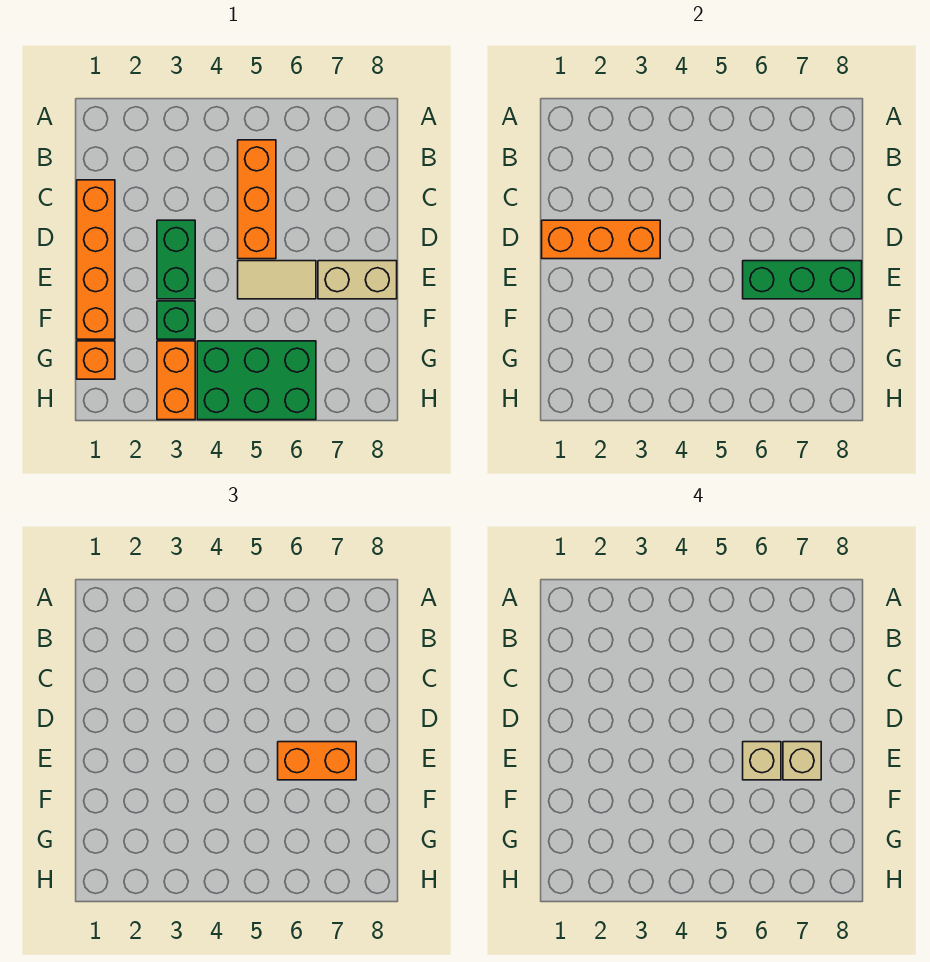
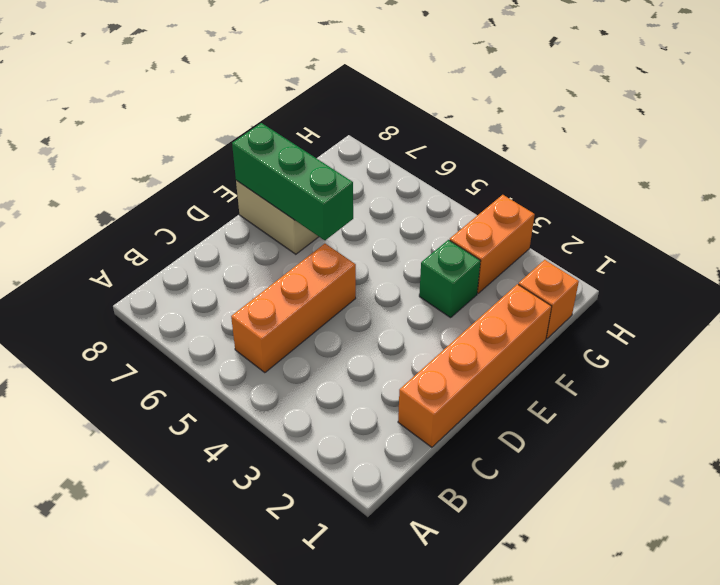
none -> green brick D3:E3 level 1
none -> tan tile E5:E6 level 1
none -> green brick G4:H6 level 1

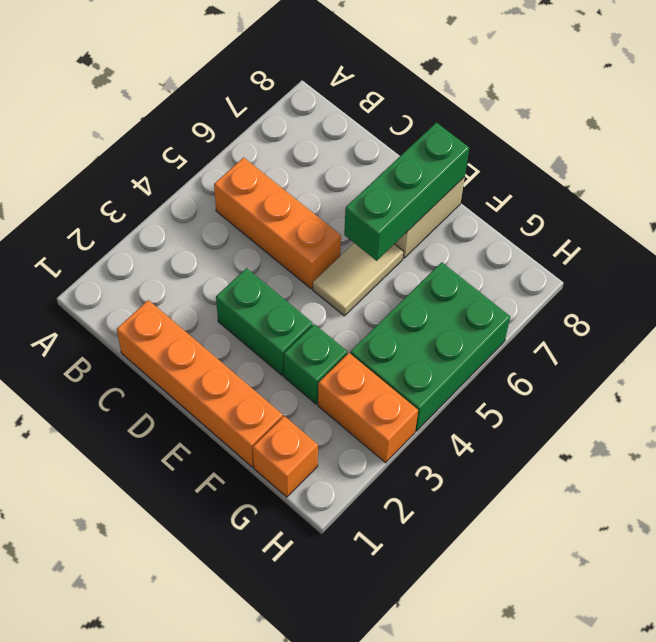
none -> orange brick D1:D3 level 2
none -> orange brick E6:E7 level 3
none -> tan brick E6 level 4

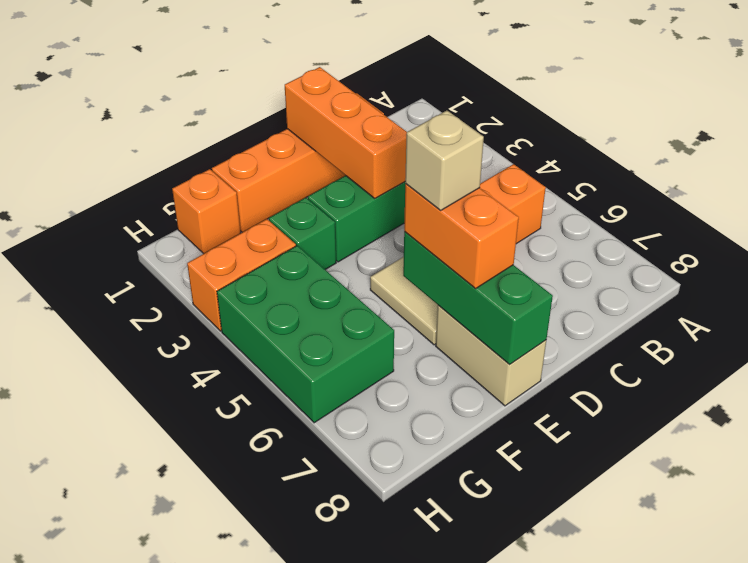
none -> tan brick E7 level 4

